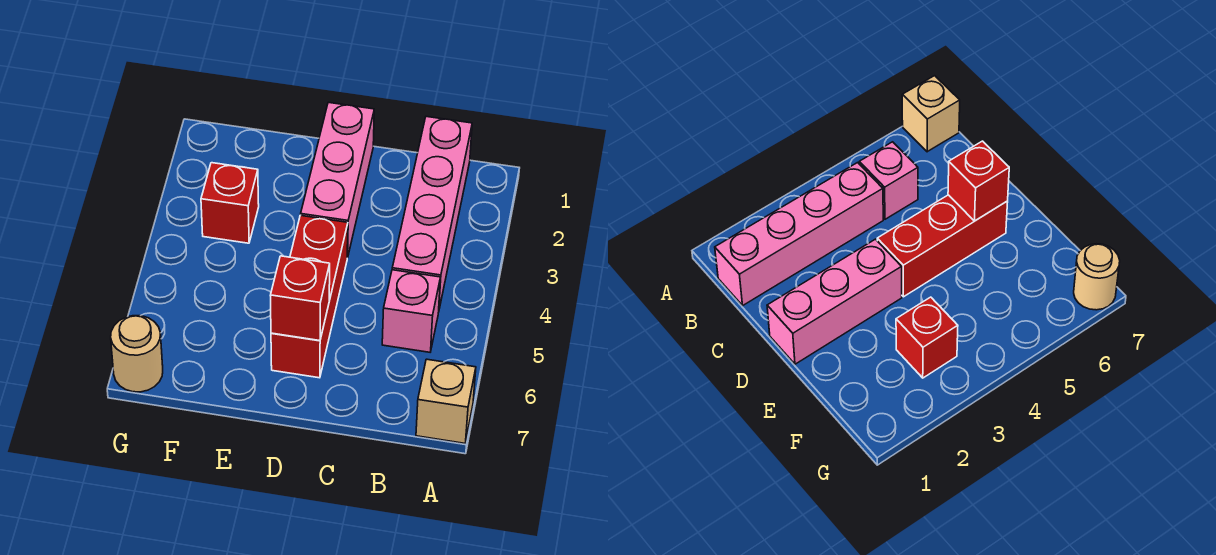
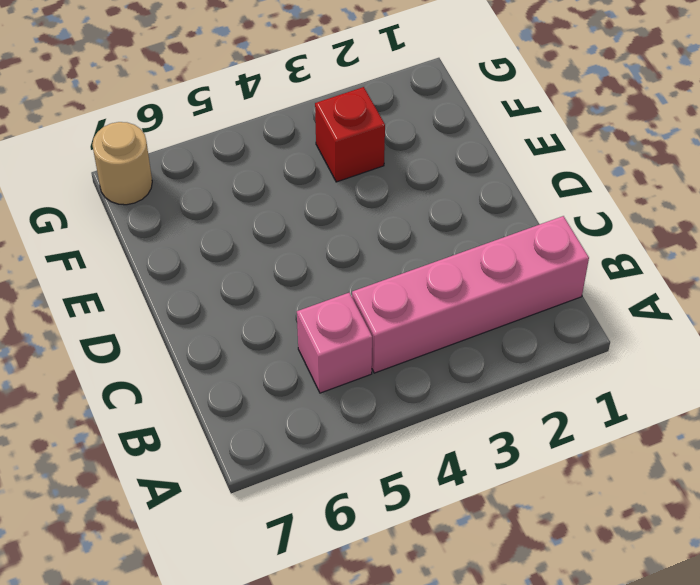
none -> tan brick A7 level 1
none -> pink brick D1:D3 level 1

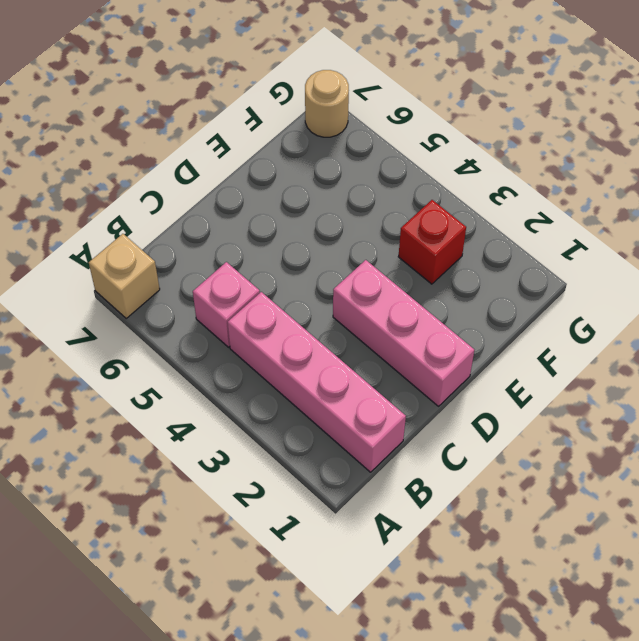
none -> red brick D4:D6 level 1
none -> red brick D6 level 2

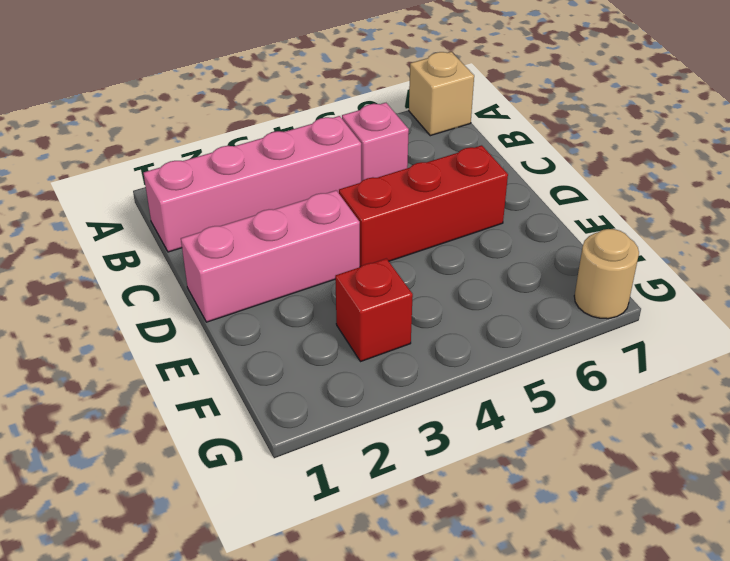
none -> red brick D6 level 2

